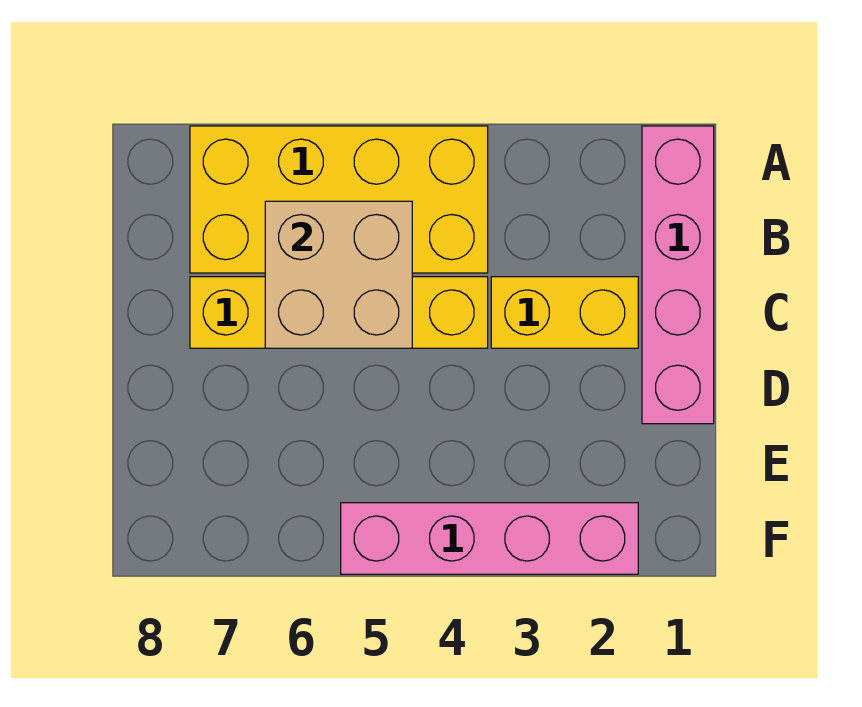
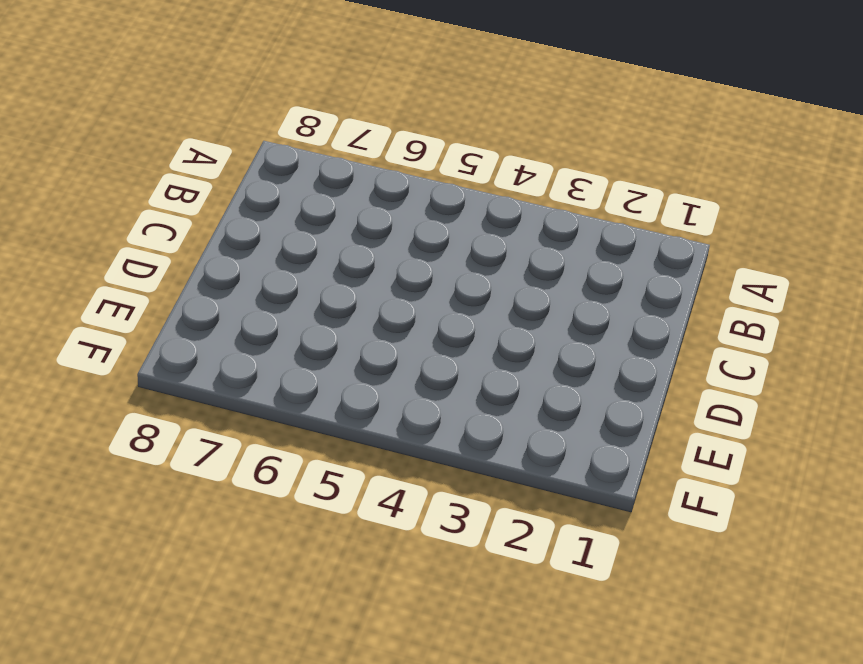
none -> pink brick A1:D1 level 1
none -> yellow brick A4:B7 level 1

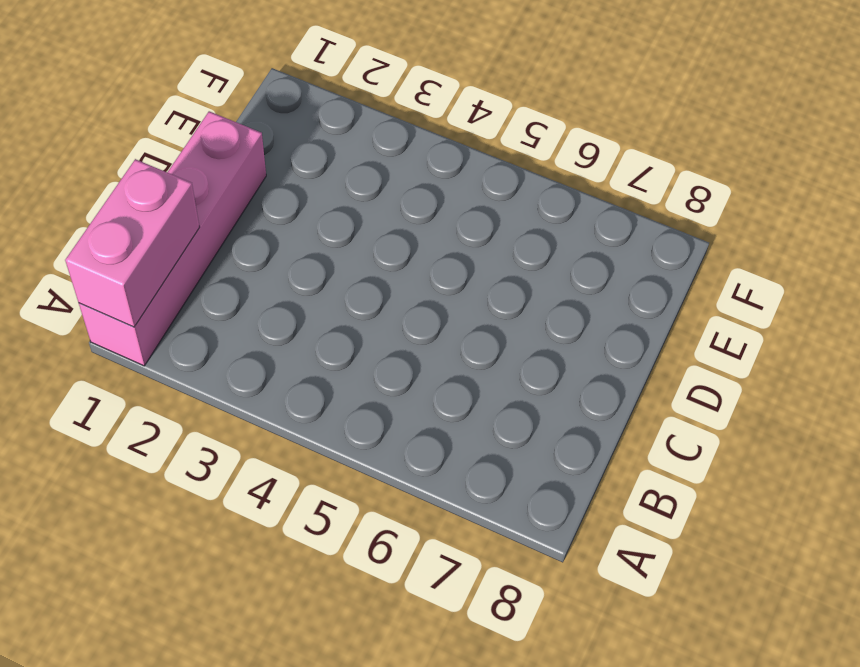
pink brick A1:B1 level 2 -> none
none -> yellow brick A4:B7 level 1
none -> yellow brick C2:C3 level 1

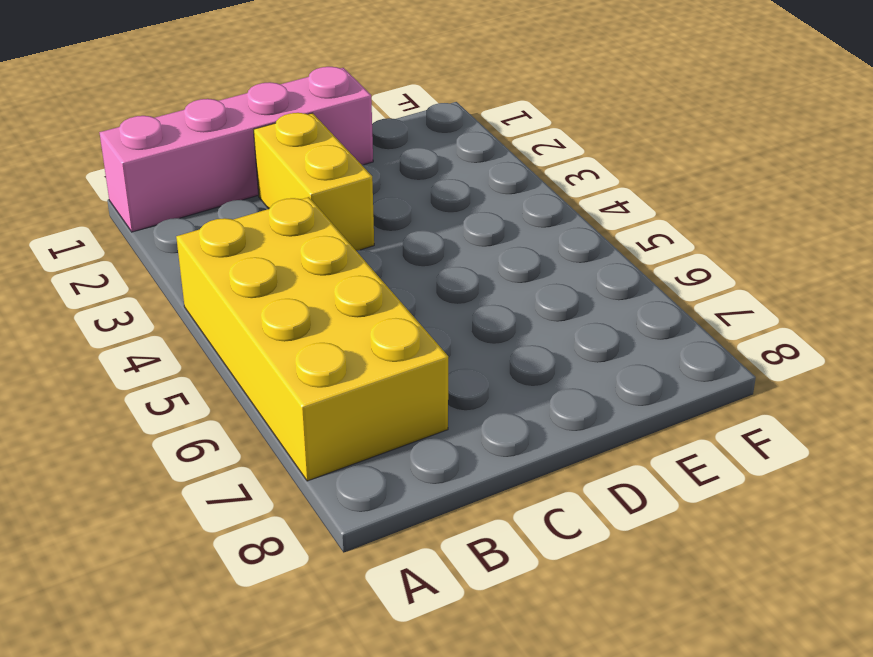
none -> yellow brick C4:C7 level 1
none -> pink brick F2:F5 level 1

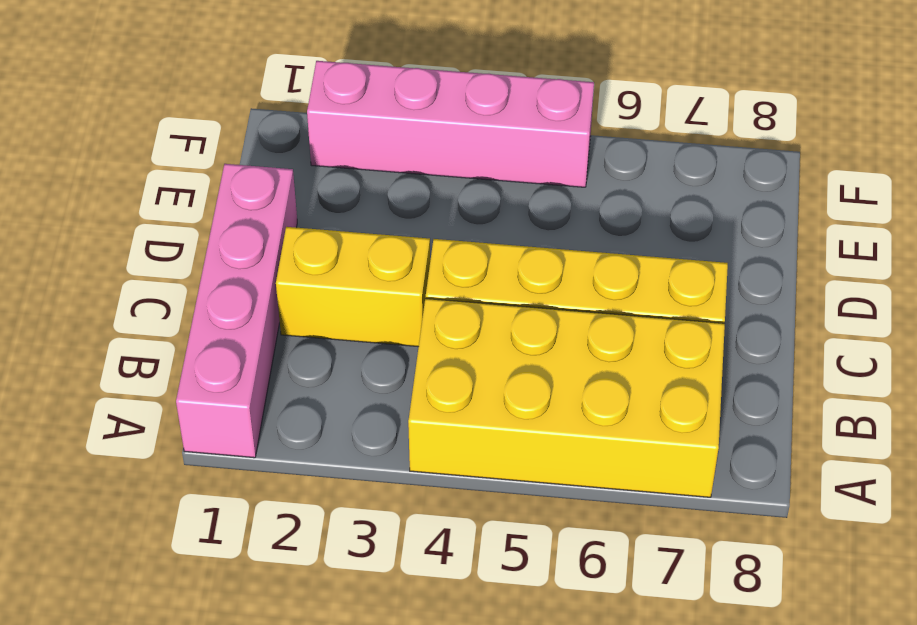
none -> tan brick B5:C6 level 2

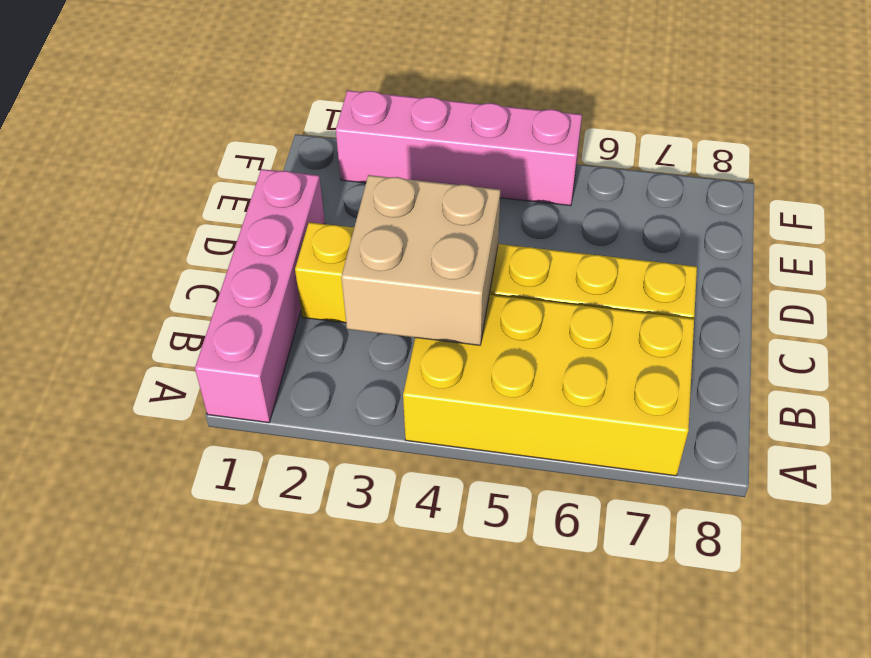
tan brick B3:C4 level 2 -> tan brick B5:C6 level 2

